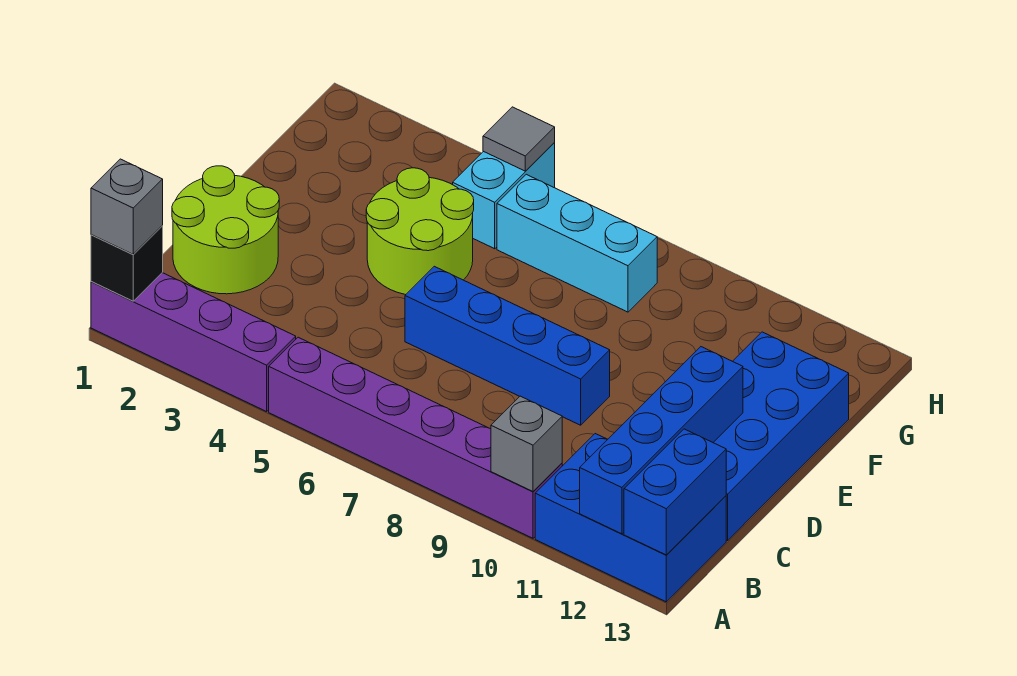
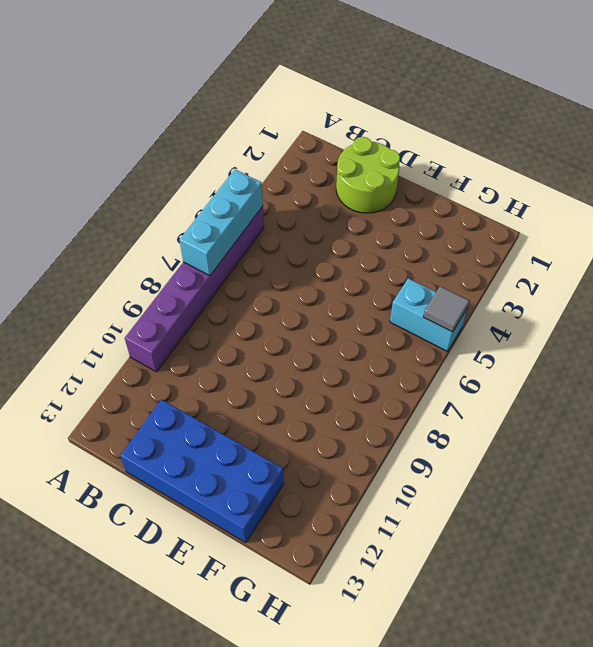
cyan brick A5:A7 level 2 -> cyan brick G6:G8 level 1
none -> purple brick A1:A4 level 1
none -> blue brick A11:B13 level 1
none -> blue brick D6:D9 level 1

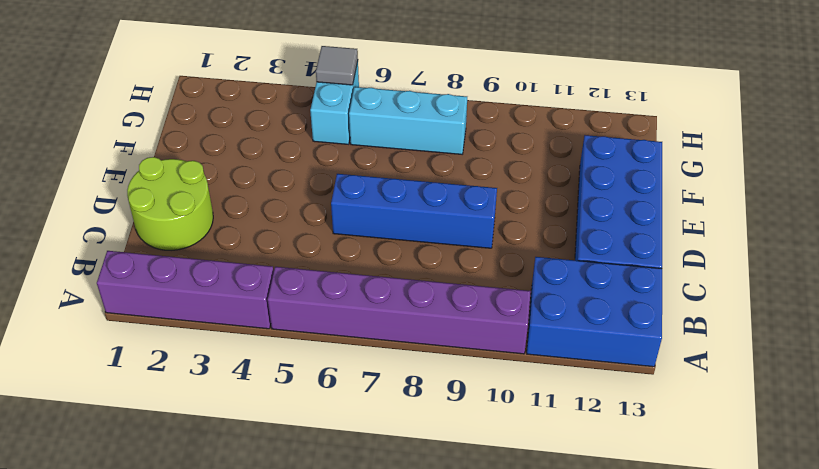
none -> lime round brick E4:F5 level 1
none -> black brick A1 level 2
none -> grey brick A10 level 2

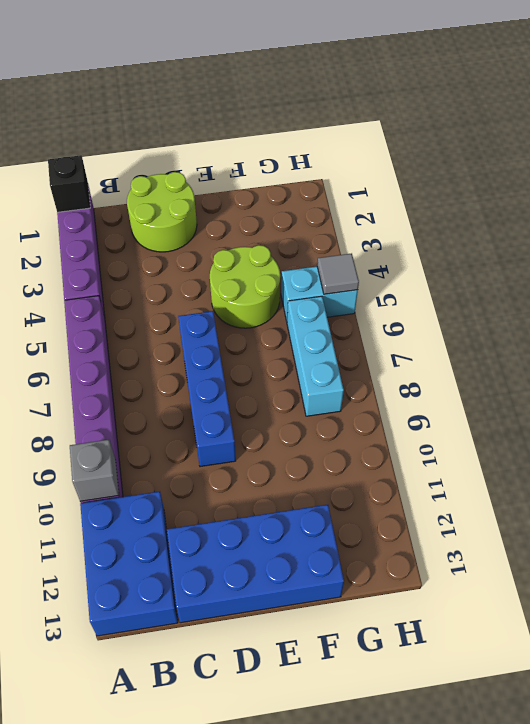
none -> blue brick A12:D12 level 2
none -> blue brick A13:B13 level 2
none -> grey brick A1 level 3

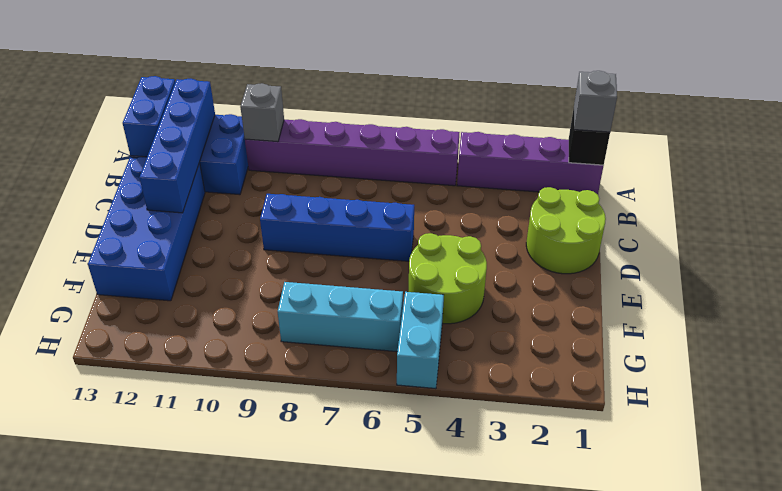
none -> grey tile H5 level 2

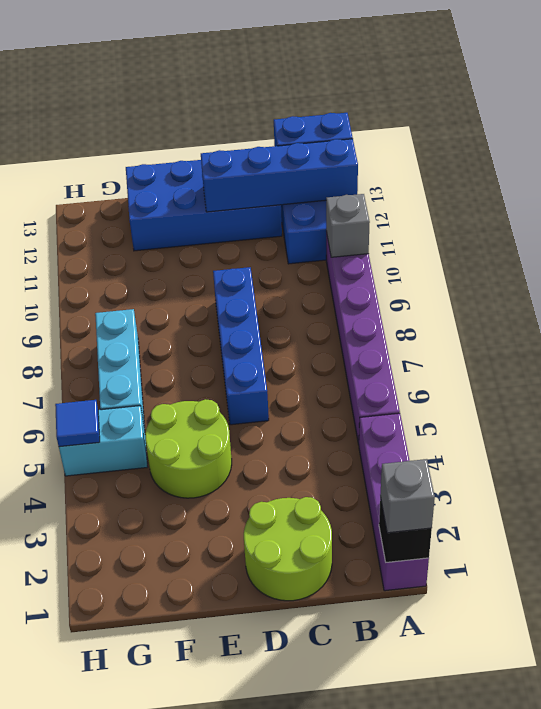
blue tile H5 level 2 -> grey tile H5 level 2

